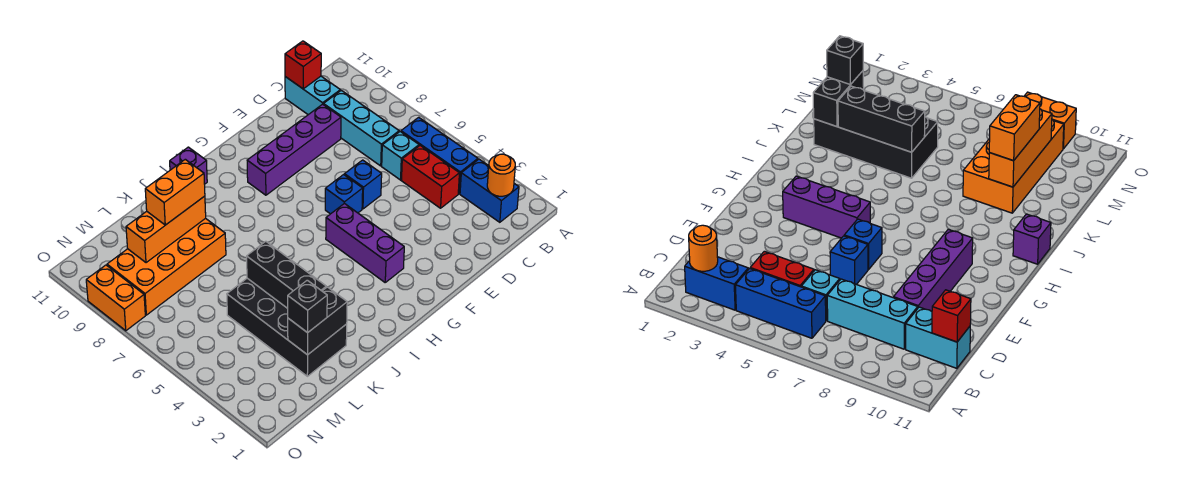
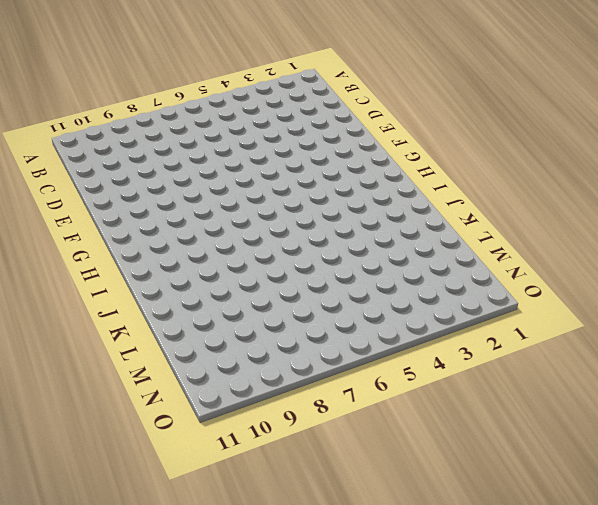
none -> blue brick B2:B3 level 1
none -> blue brick B4:B6 level 1
none -> red brick C4:C5 level 1

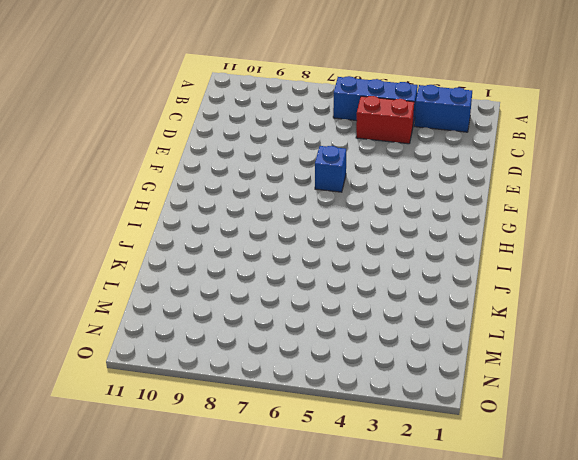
none -> cyan brick C6 level 1
none -> cyan brick C7:C9 level 1
none -> cyan brick C10:C11 level 1

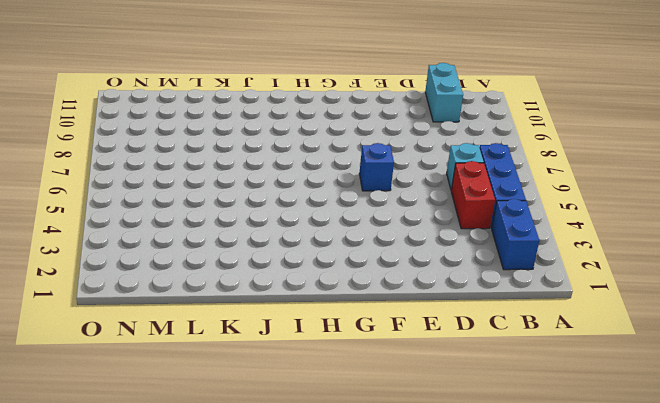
none -> cyan brick C7:C9 level 1
none -> purple brick D9:G9 level 1
none -> blue brick E6 level 1

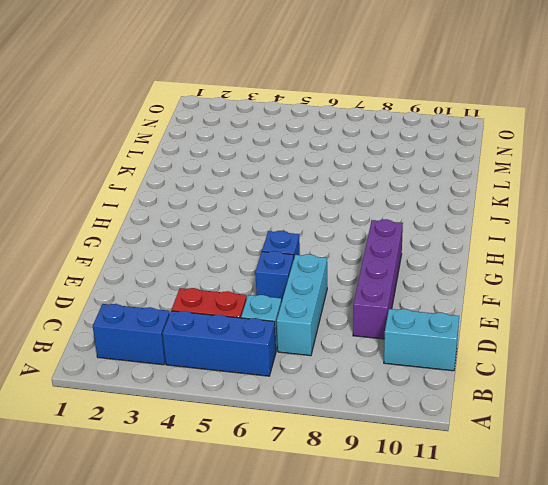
cyan brick C7:E7 level 1 -> cyan brick C7:C9 level 1
none -> purple brick G3:G5 level 1
none -> purple brick I11 level 1
none -> black brick K2:L5 level 1

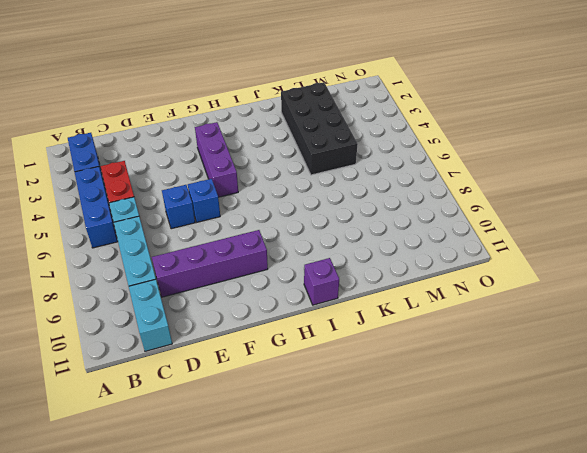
none -> orange brick K8:N9 level 1
none -> orange brick O8:O9 level 1
none -> orange round brick B2 level 2

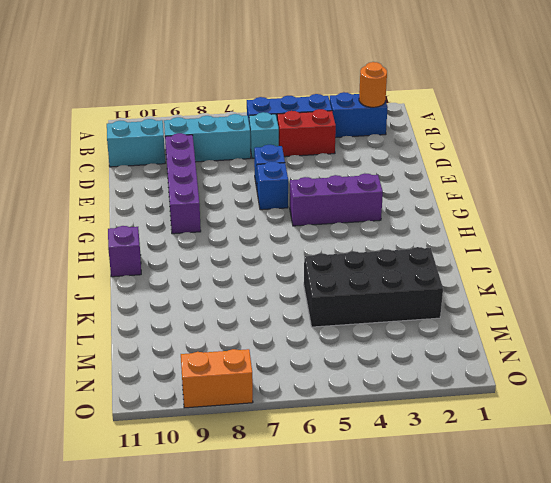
none -> orange brick K8:N9 level 1
none -> red brick C11 level 2
none -> black brick K2:L2 level 2

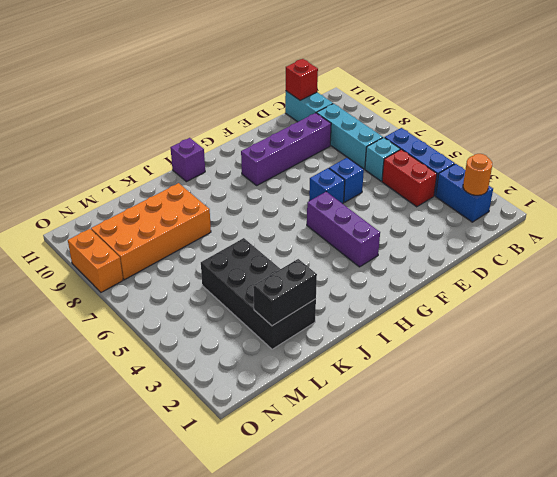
none -> black brick K3:K5 level 2
none -> orange brick K9:M9 level 2
none -> orange brick K9:L9 level 3

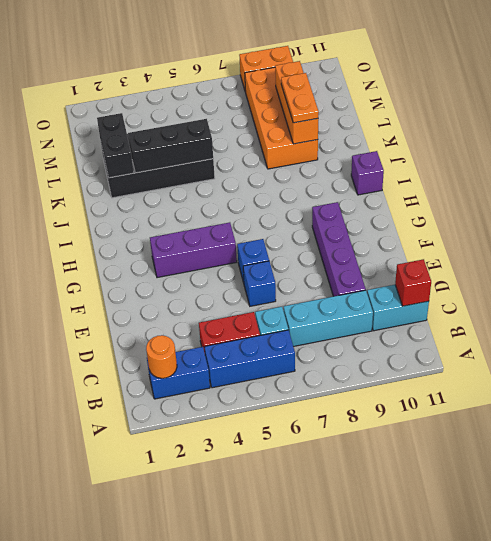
orange plate K9:L9 level 3 -> orange brick K9:L9 level 3
none -> black brick L2 level 3

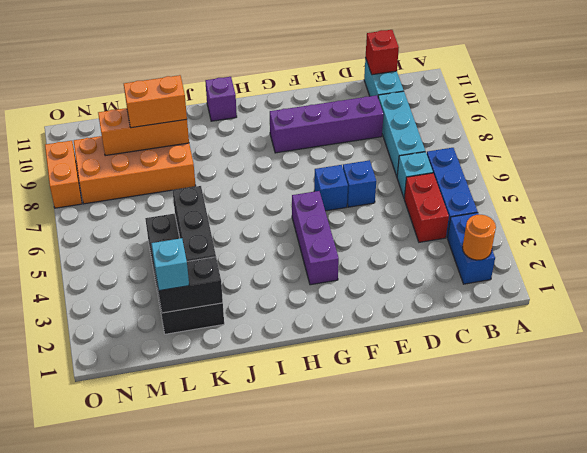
cyan brick L2 level 3 -> black brick L2 level 3

